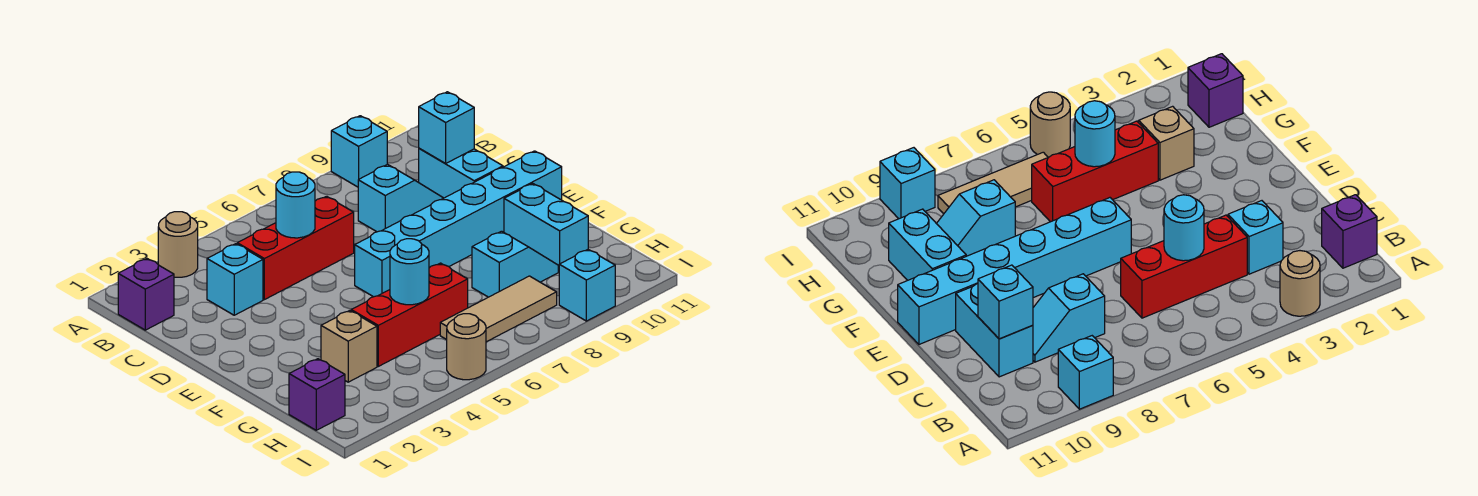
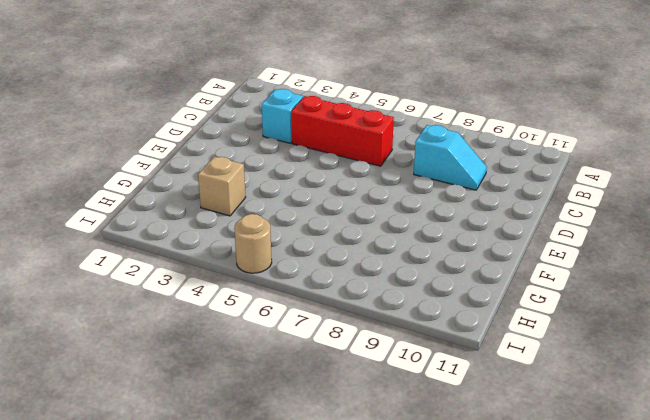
none -> tan round brick A3 level 1
none -> cyan brick A9 level 1
none -> purple brick B1 level 1

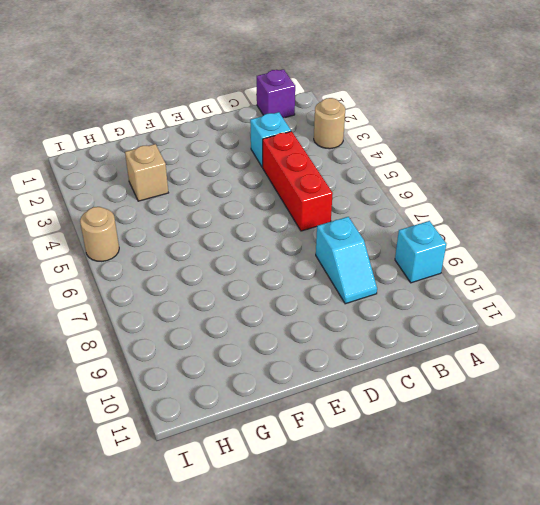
none -> cyan brick C10:D10 level 1
none -> cyan brick E6:E11 level 1
none -> cyan brick F10:G10 level 1

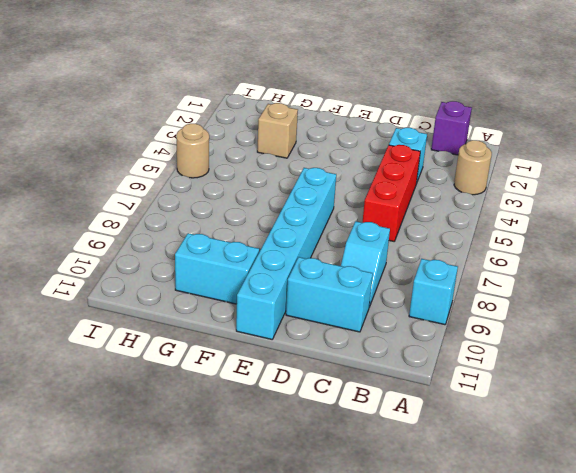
none -> red brick G4:G6 level 1
none -> cyan slope G8:G9 level 1 top 8
none -> purple brick H1 level 1

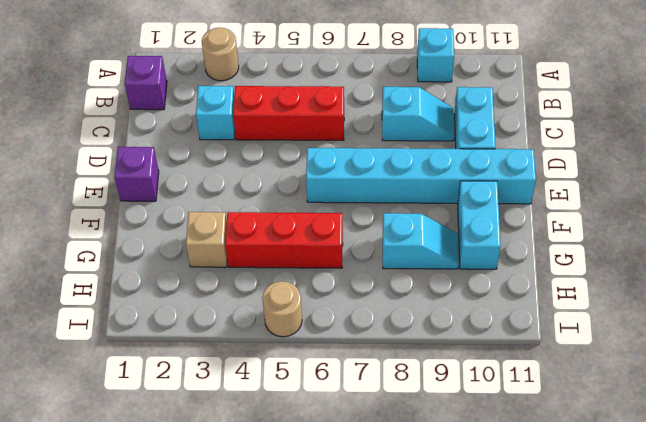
purple brick E1 level 1 -> purple brick H1 level 1
none -> tan tile H6:H8 level 1
none -> cyan brick I9 level 1
none -> cyan round brick C5 level 2

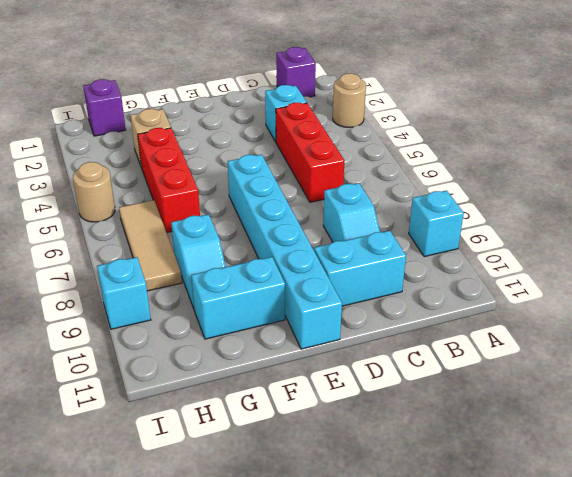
none -> cyan round brick C5 level 2
none -> cyan brick C10 level 2
none -> cyan round brick G5 level 2

